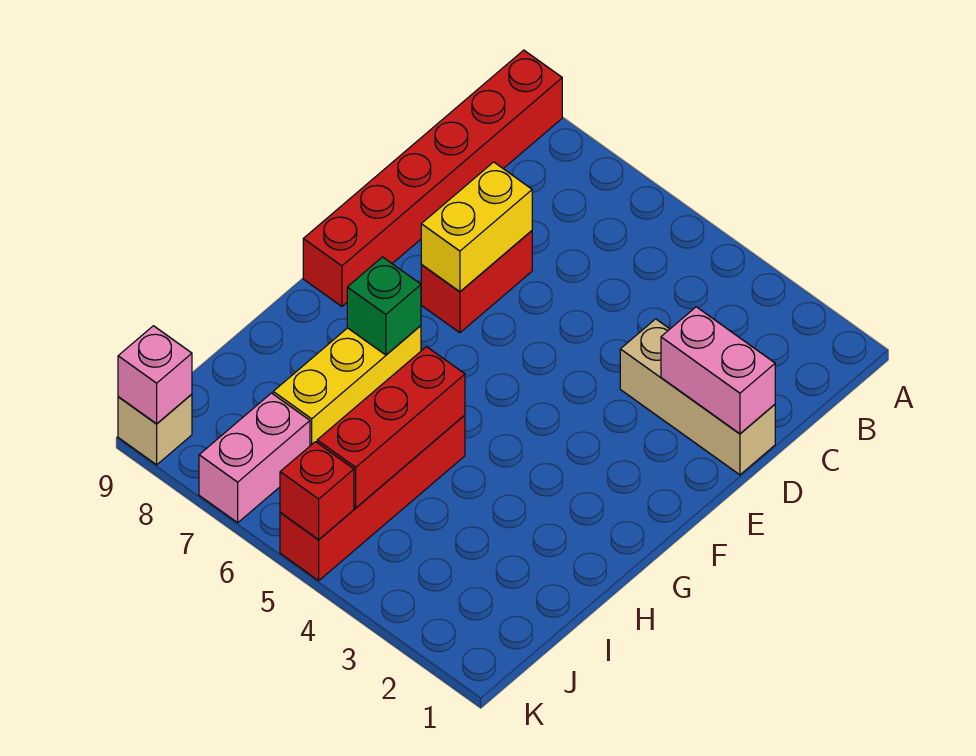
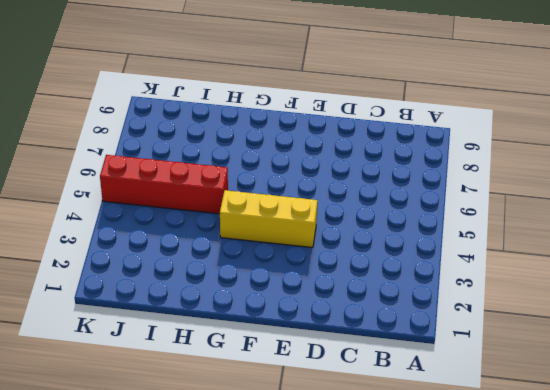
yellow brick E4:G4 level 1 -> yellow brick G7:I7 level 1
none -> red brick A9:F9 level 1
none -> tan brick D1:D3 level 1
none -> red brick D7:E7 level 1

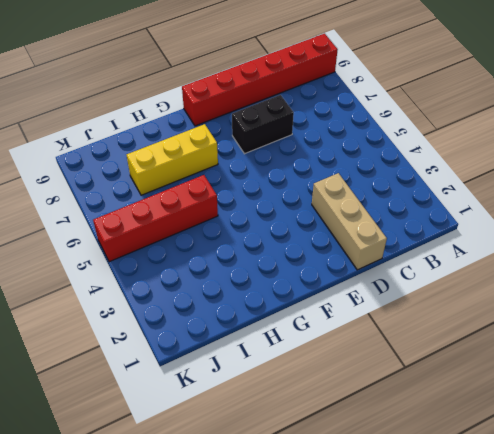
black brick D7:E7 level 1 -> red brick D7:E7 level 1
none -> pink brick J7:K7 level 1
none -> tan brick K9 level 1
none -> pink brick D1:D2 level 2

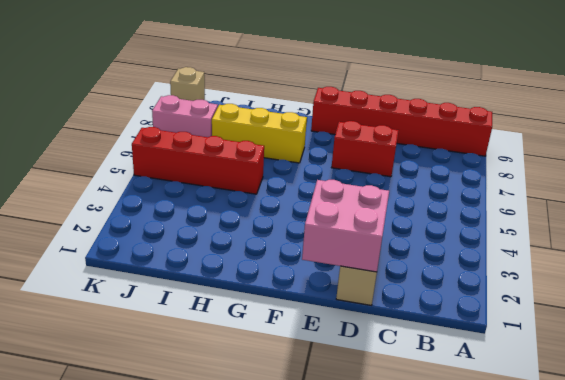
pink brick D1:E2 level 2 -> pink brick D1:D2 level 2
none -> yellow brick D7:E7 level 2
none -> green brick G7 level 2
none -> red brick H5:J5 level 2

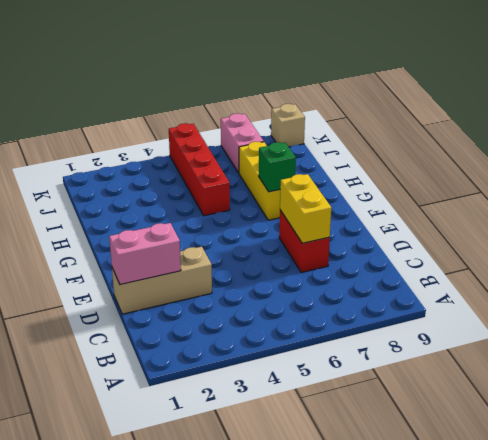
none -> red brick A9:F9 level 1
none -> red brick H5:J5 level 2
none -> red brick K5 level 2

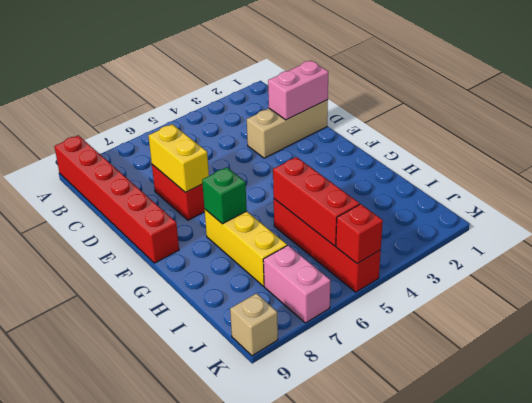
none -> pink brick K9 level 2

